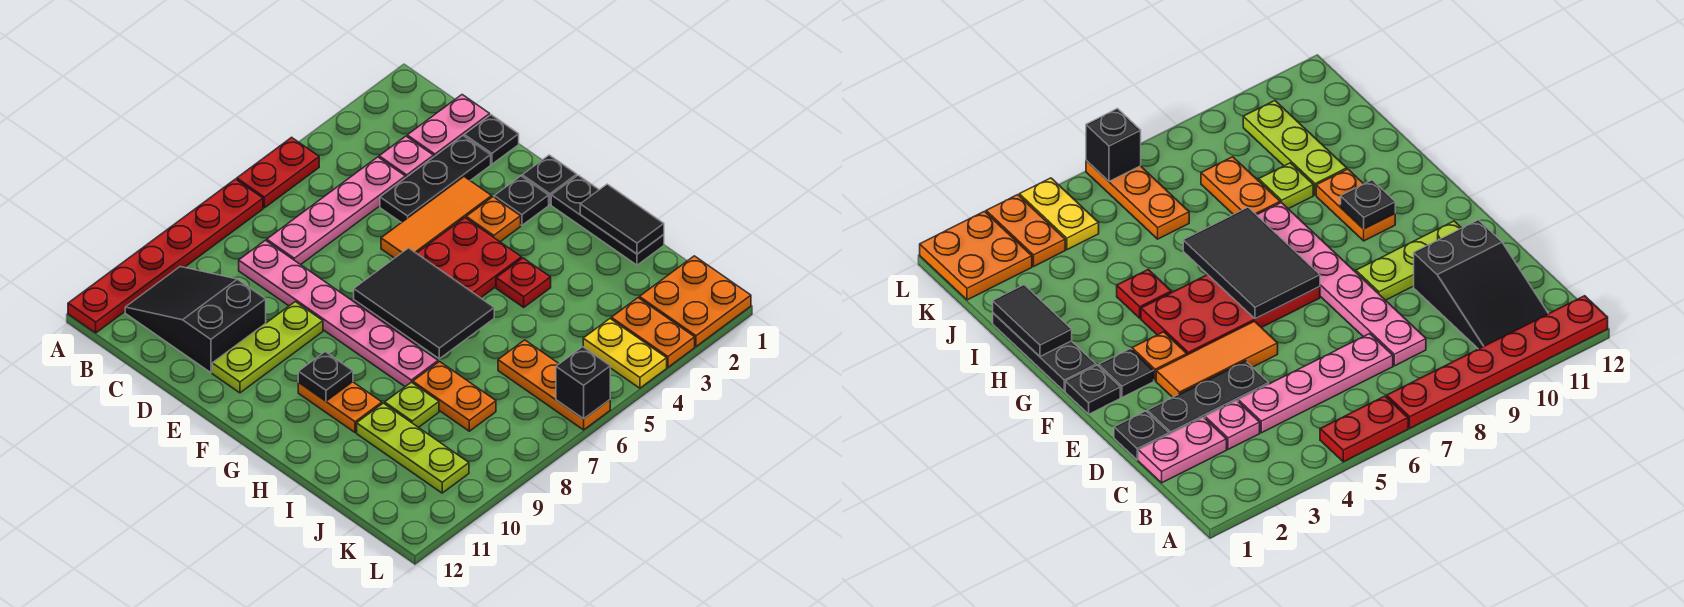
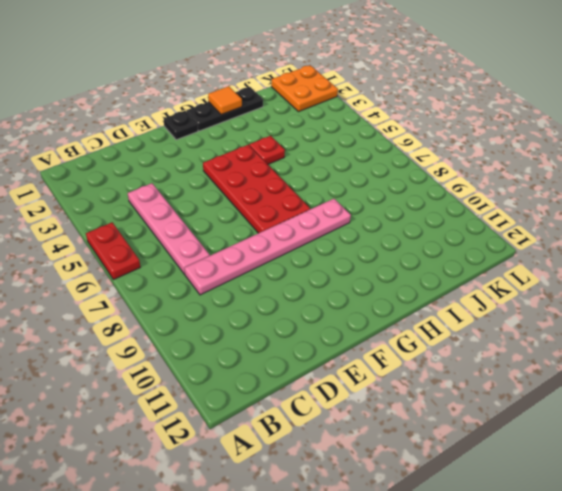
orange tile H1 level 2 -> black tile H1:I1 level 2
none -> red plate A7:A12 level 1
none -> black slope B10:D11 level 1 top D
none -> pink plate C1:C2 level 1

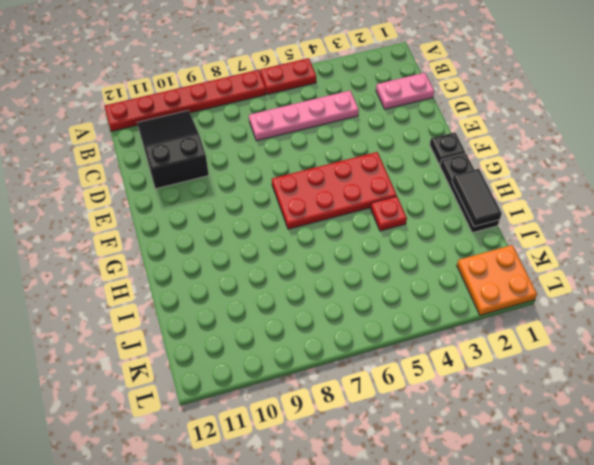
none -> pink plate C3 level 1
none -> pink plate C8:H8 level 1
none -> black plate D1 level 1

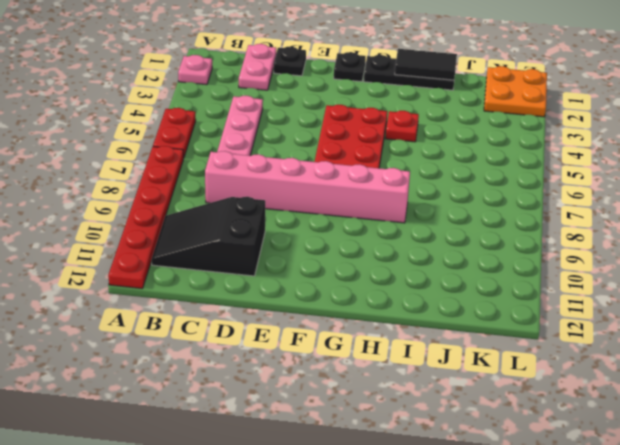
pink plate A2 level 1 -> pink plate C3 level 1
pink brick C8:H8 level 1 -> pink plate C8:H8 level 1
none -> black plate D2:D4 level 1
none -> orange tile E3:E5 level 1
none -> lime plate E9:E11 level 1

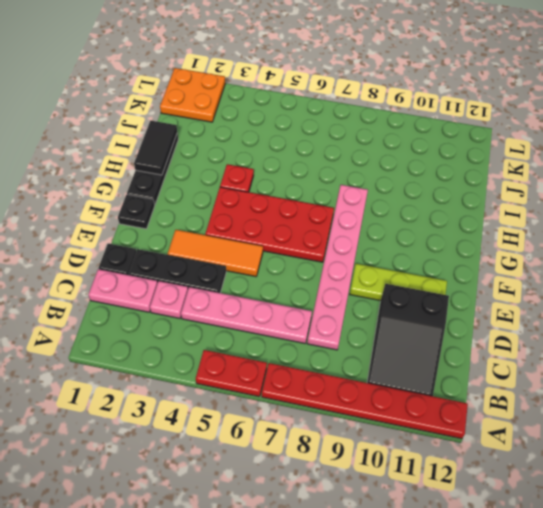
none -> black plate F2 level 1
none -> orange plate F3 level 1
none -> orange plate G10:H10 level 1

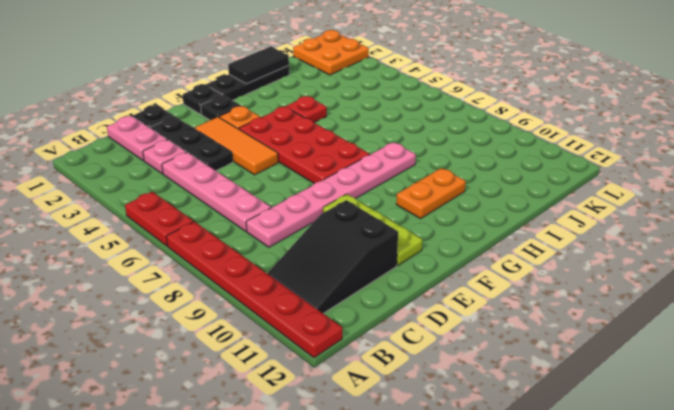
none -> orange plate I8:J8 level 1
none -> lime plate I9 level 1
none -> lime plate I10:K10 level 1

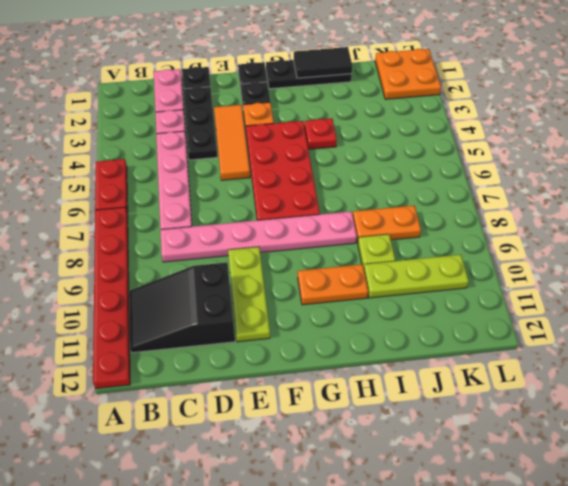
none -> orange plate J6:L6 level 1
none -> orange plate K3:L3 level 1
none -> yellow plate K4:L4 level 1

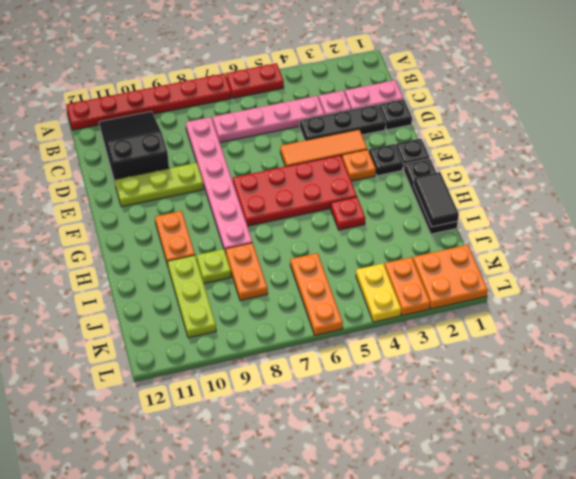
none -> black tile F6:H7 level 2
none -> black plate G10 level 2
none -> black brick L6 level 2

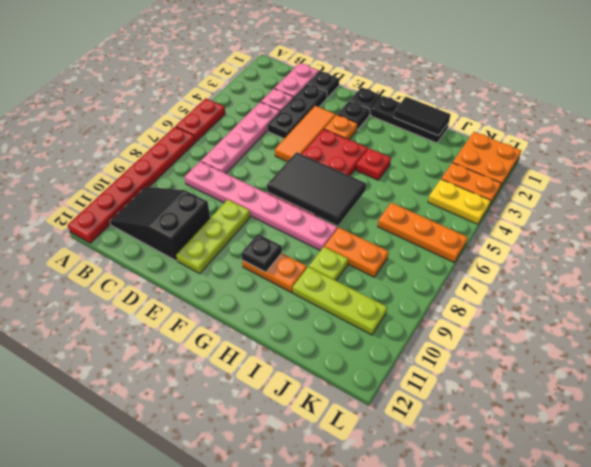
none -> black brick L6 level 2

